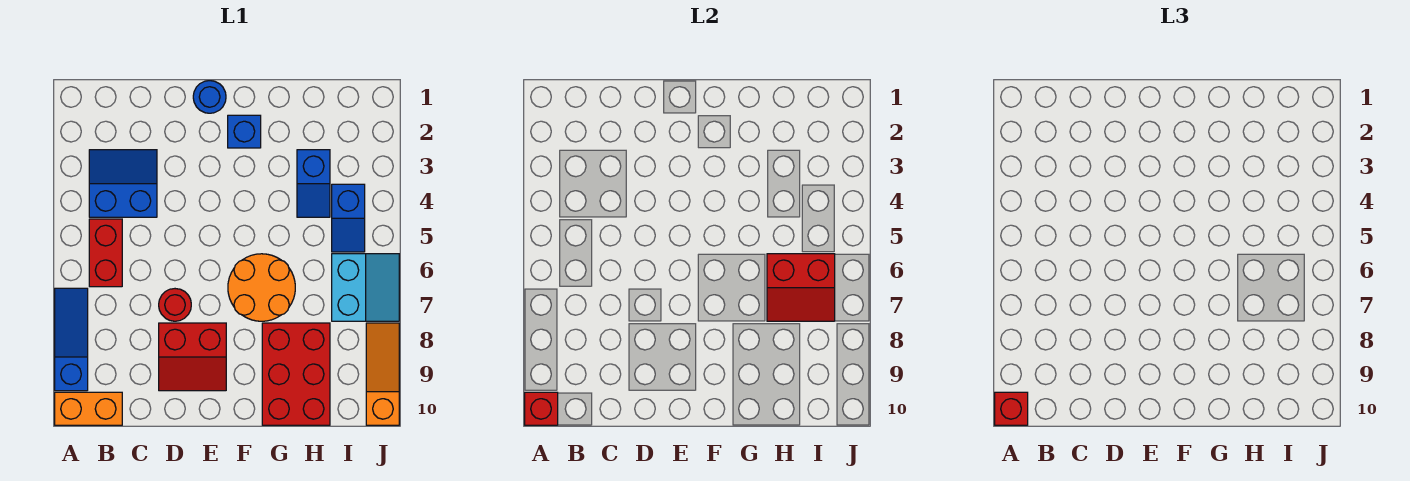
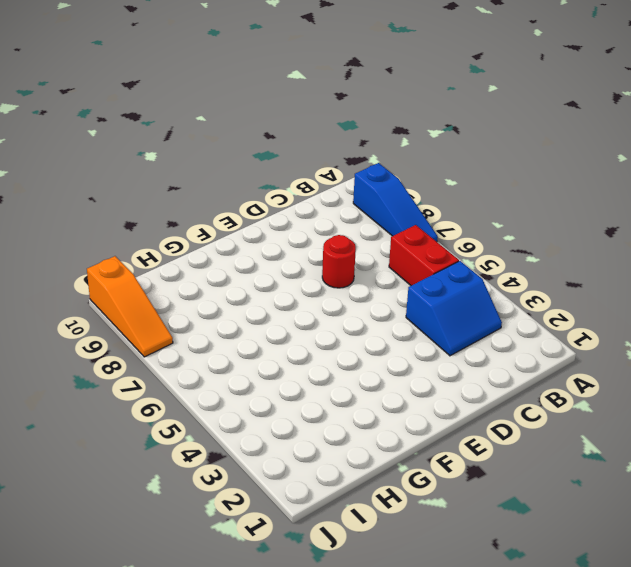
none -> orange brick A10:B10 level 1
none -> red slope D8:E9 level 1 top 8
none -> blue round brick E1 level 1

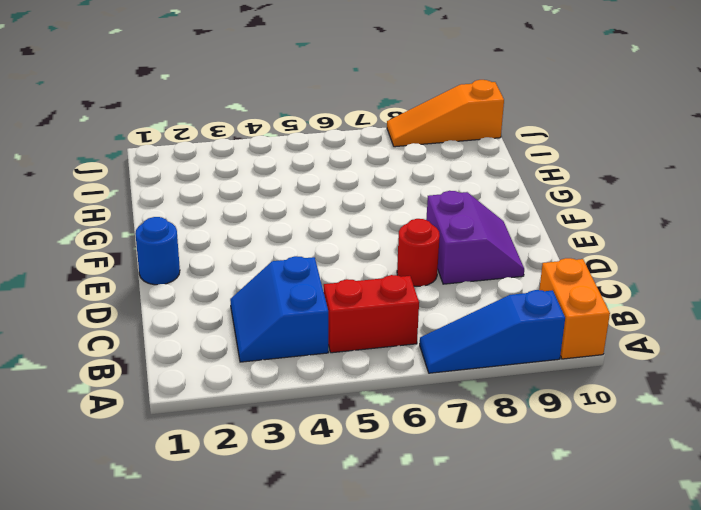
purple slope D8:E9 level 1 top 8 -> red slope D8:E9 level 1 top 8
none -> blue brick F2 level 1
none -> orange round brick F6:G7 level 1
none -> red brick G8:H10 level 1

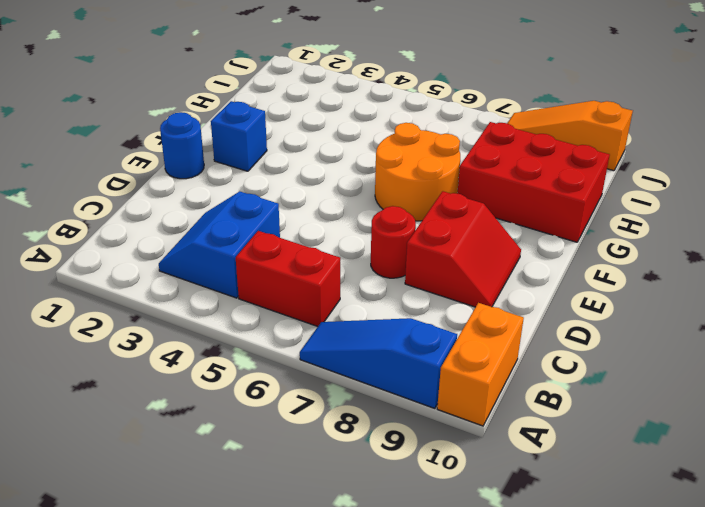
none -> blue slope H3:H4 level 1 top 3
none -> blue slope I4:I5 level 1 top 4
none -> cyan slope I6:J7 level 1 top I

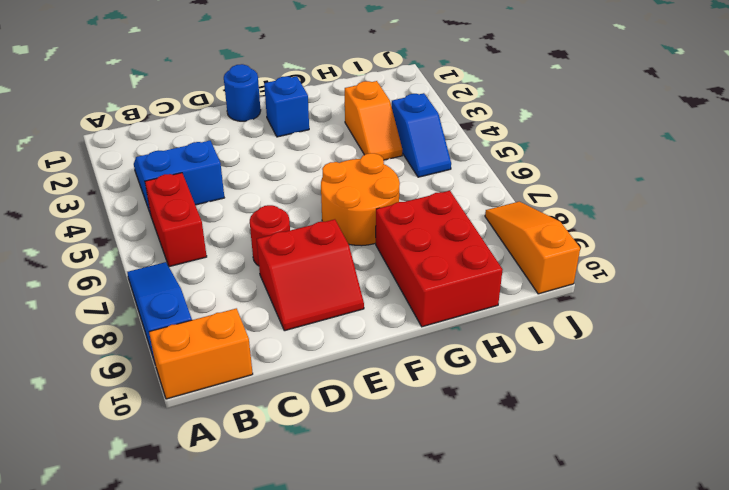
orange slope H3:H4 level 1 top 3 -> blue slope H3:H4 level 1 top 3
none -> cyan slope I6:J7 level 1 top I
none -> red brick A10 level 2
none -> red slope H6:I7 level 2 top 6

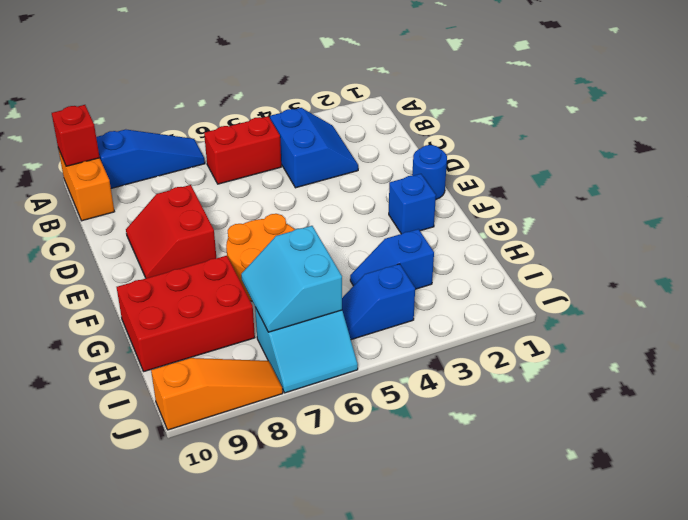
cyan slope H6:I7 level 2 top 6 -> red slope H6:I7 level 2 top 6
none -> red round brick D7 level 1
none -> red brick A10 level 3

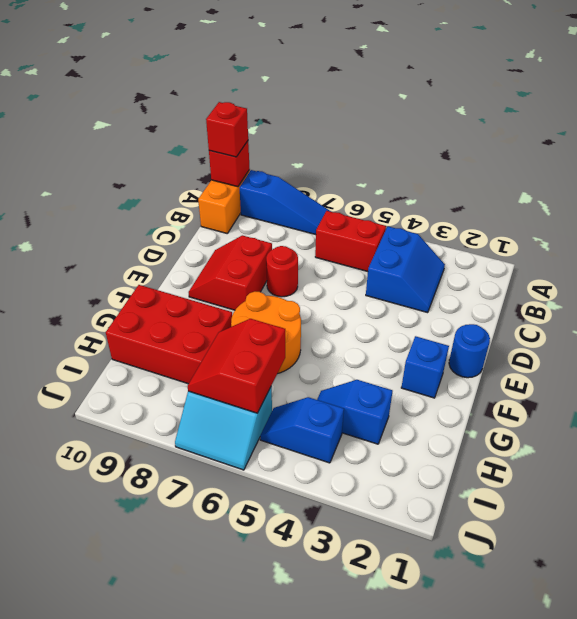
none -> orange slope J8:J10 level 1 top 10

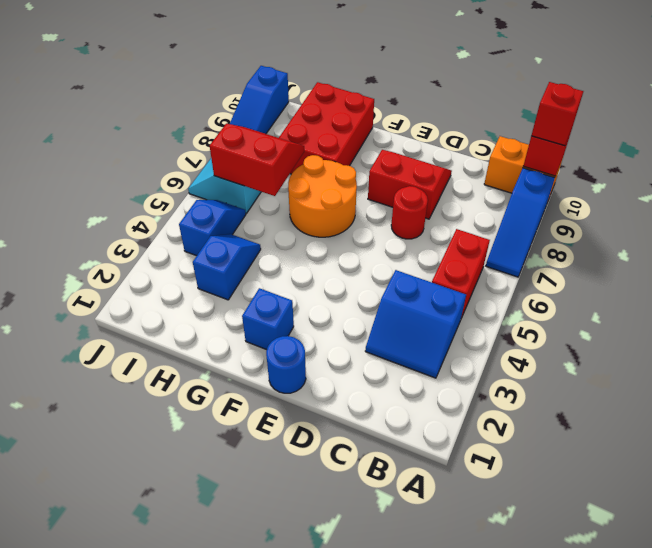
blue slope J8:J10 level 1 top 10 -> orange slope J8:J10 level 1 top 10

